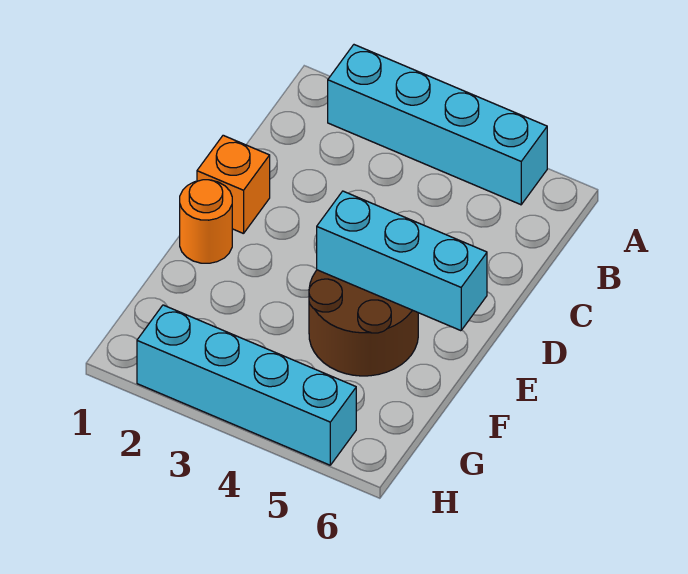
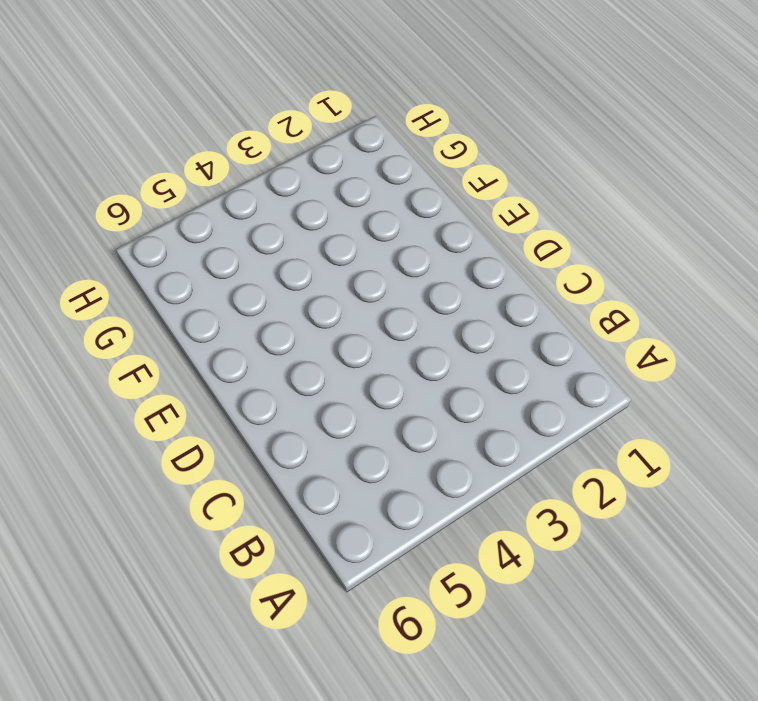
none -> cyan brick A2:A5 level 1
none -> orange brick D1 level 1

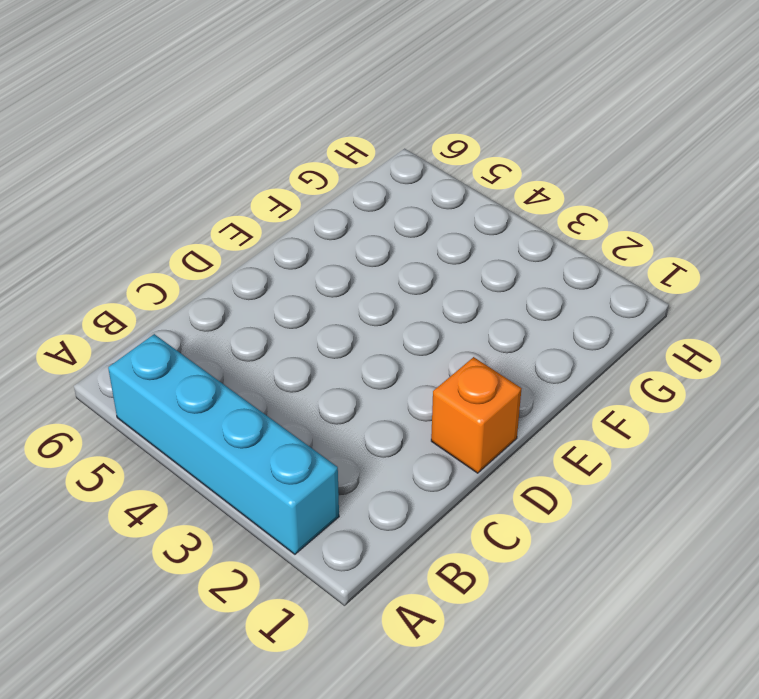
none -> orange round brick E1 level 1
none -> brown round brick E4:F5 level 1

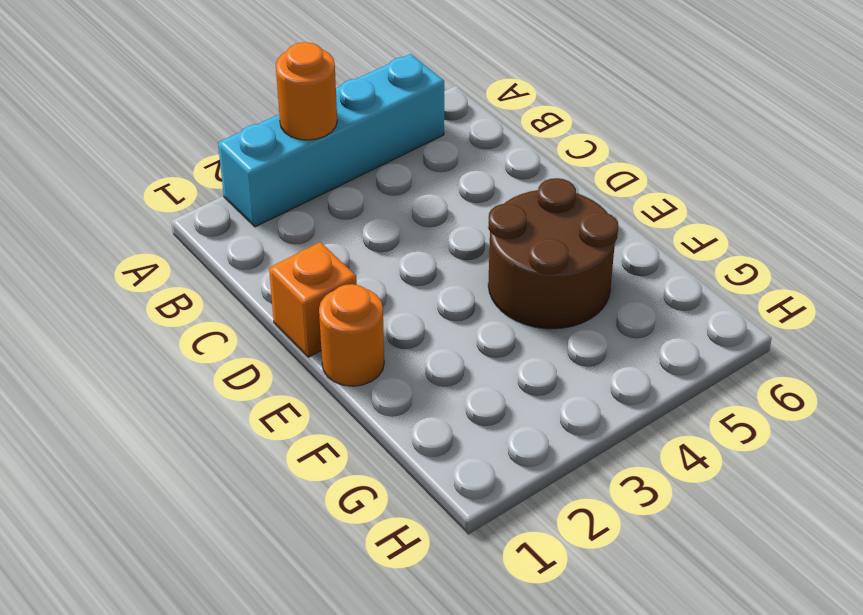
orange round brick A3 level 2 -> none
none -> cyan brick H2:H5 level 1
none -> cyan brick E4:E6 level 2

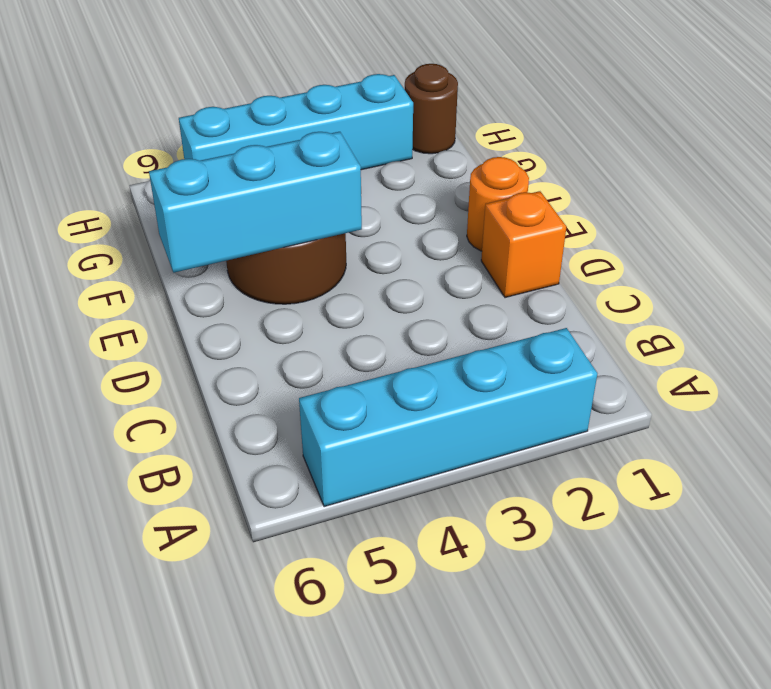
brown round brick H1 level 1 -> none

